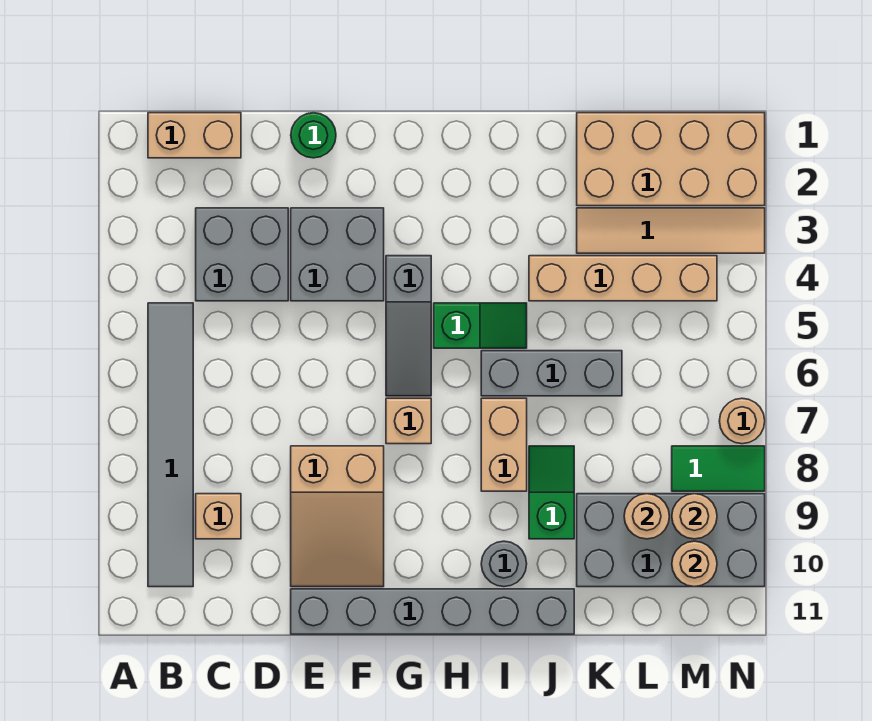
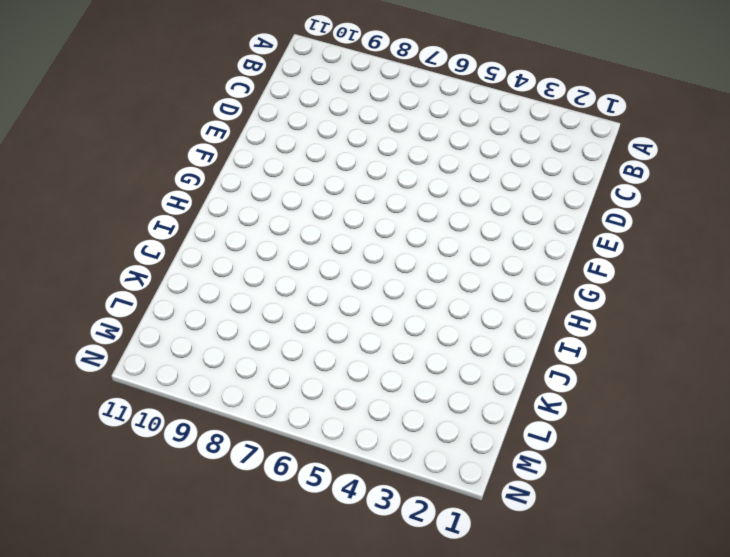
none -> tan brick B1:C1 level 1
none -> grey tile B5:B10 level 1
none -> grey brick C3:D4 level 1

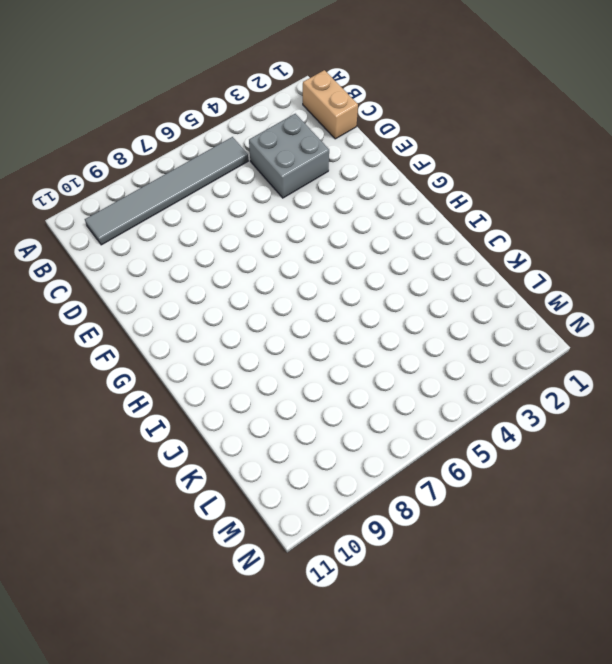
none -> tan brick C9 level 1
none -> green round brick E1 level 1
none -> grey brick E3:F4 level 1

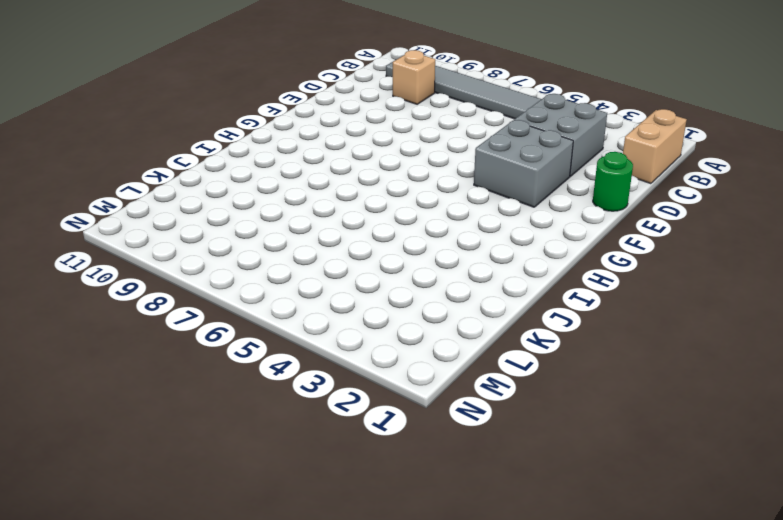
none -> tan slope E8:F10 level 1 top 8
none -> grey brick E11:J11 level 1
none -> grey slope G4:G6 level 1 top 4

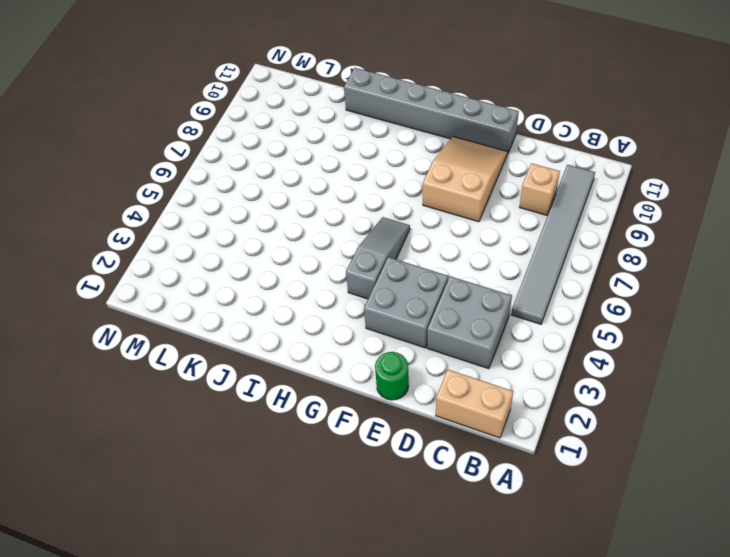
none -> tan brick G7 level 1
none -> green slope H5:I5 level 1 top H
none -> grey brick I6:K6 level 1

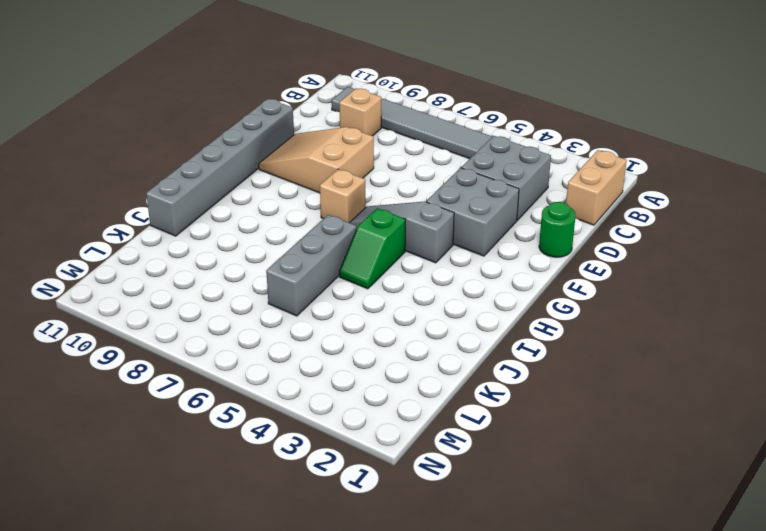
none -> tan brick I7:I8 level 1
none -> grey round brick I10 level 1
none -> tan brick J4:M4 level 1

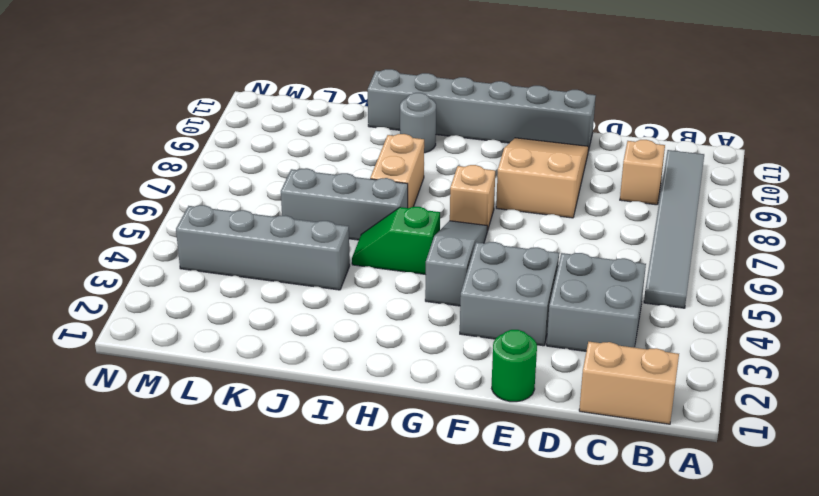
grey brick J4:M4 level 1 -> tan brick J4:M4 level 1
none -> green slope J8:J9 level 1 top 9
none -> tan brick K1:N2 level 1
none -> tan tile K3:N3 level 1

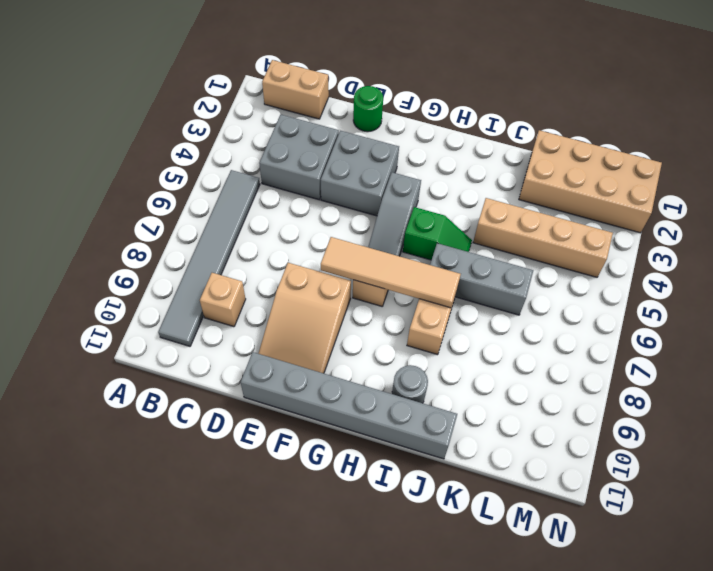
tan tile F7:I7 level 2 -> tan tile K3:N3 level 1
none -> green slope J8:J9 level 1 top 9
none -> grey brick K9:N10 level 1
none -> green tile M8:N8 level 1

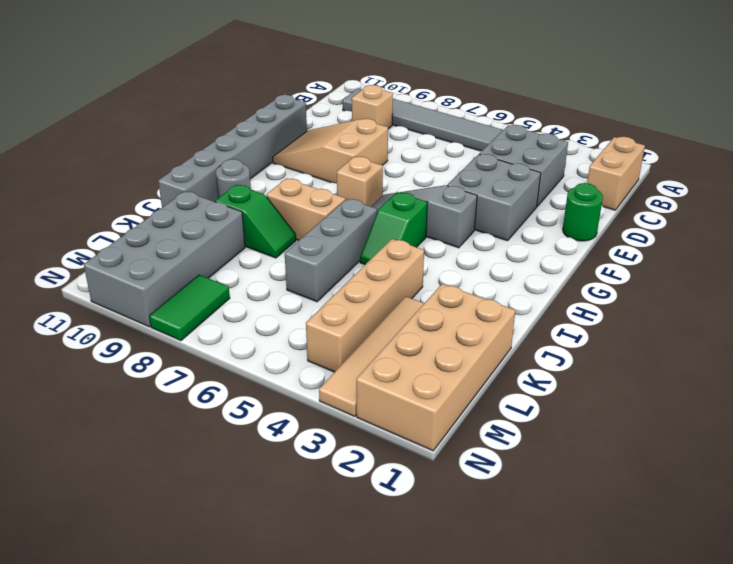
none -> tan round brick N7 level 1
none -> tan round brick L9 level 2
none -> tan round brick M9 level 2

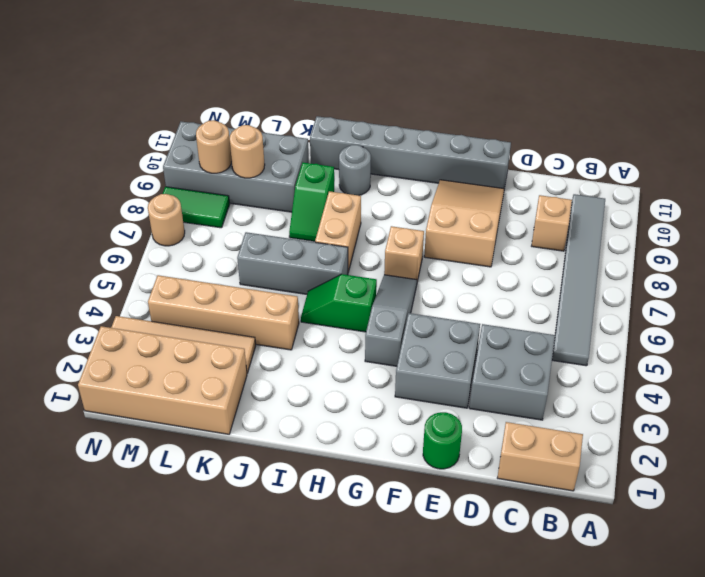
none -> tan round brick M10 level 2

